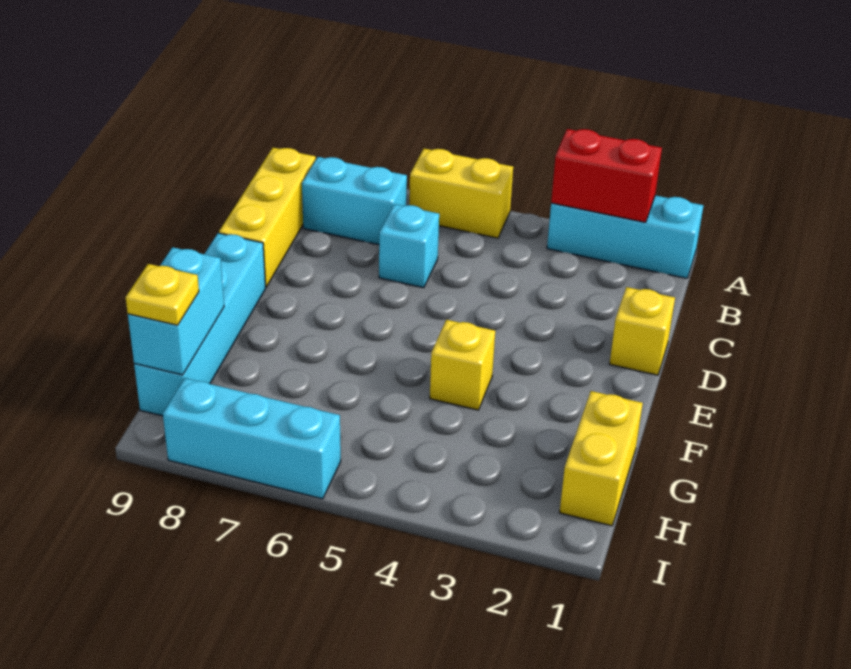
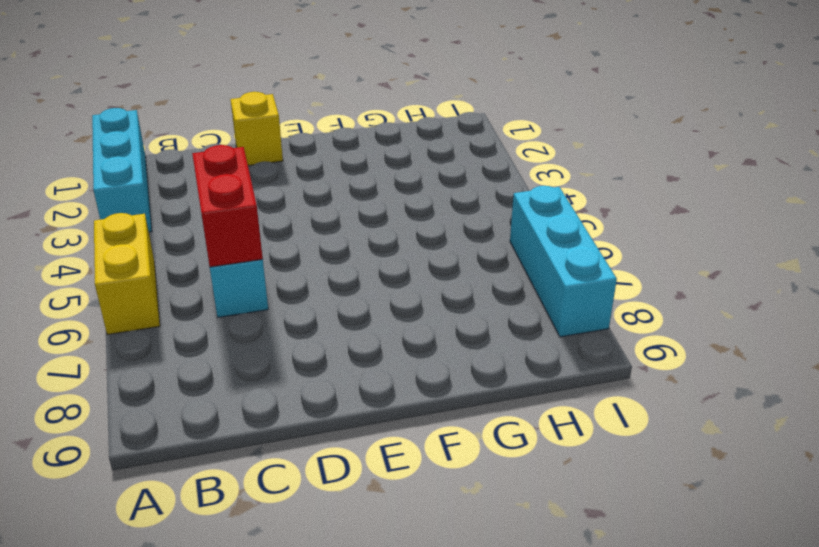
red brick C5:C6 level 2 -> red brick A2:A3 level 2
none -> cyan brick B7:B8 level 1
none -> yellow brick B9:D9 level 1
none -> cyan brick E9:H9 level 1

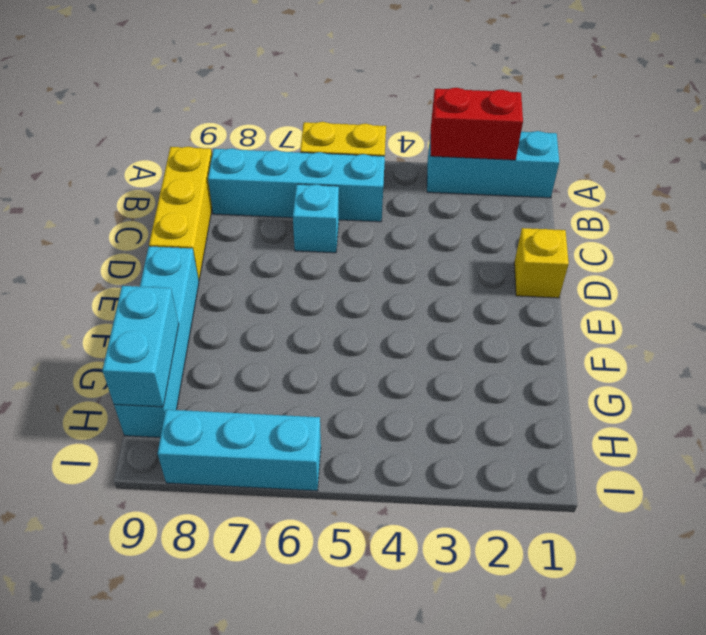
cyan brick B5:B8 level 1 -> cyan brick B7:B8 level 1
none -> yellow brick F4 level 1
none -> yellow brick G1:H1 level 1
none -> yellow plate H9 level 3

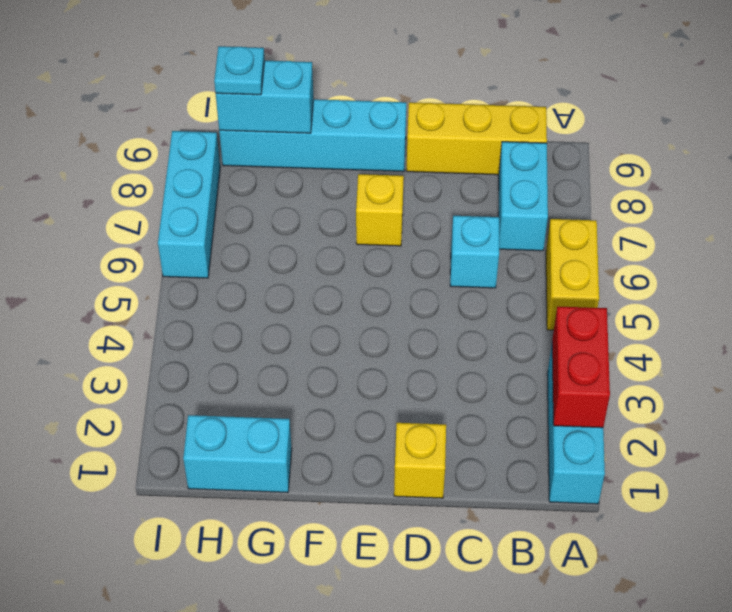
yellow brick E7 level 1 -> yellow brick F4 level 1
cyan brick G1:H1 level 1 -> yellow brick G1:H1 level 1
cyan plate H9 level 3 -> yellow plate H9 level 3

